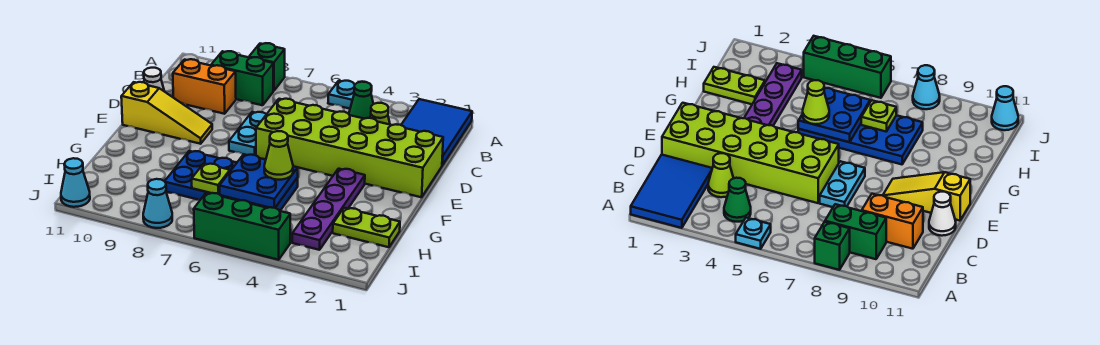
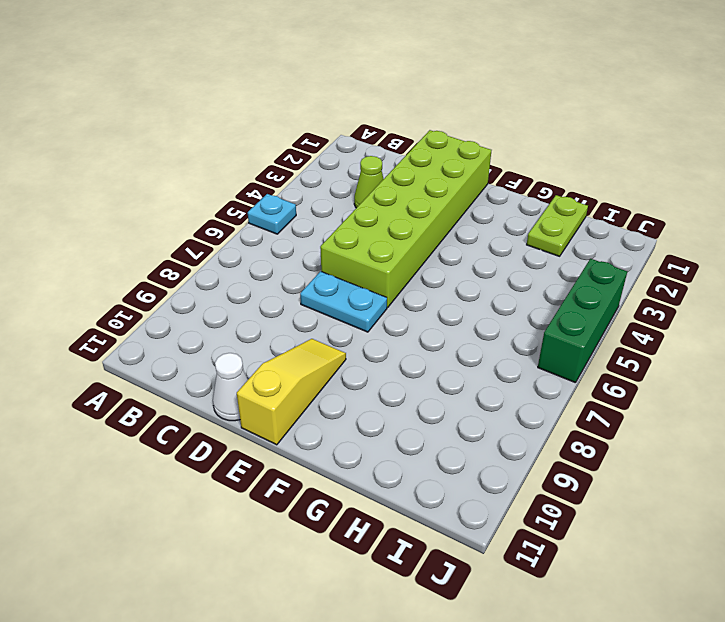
none -> blue tile A1:C2 level 1
none -> green brick A8 level 1
none -> green cone B4 level 1

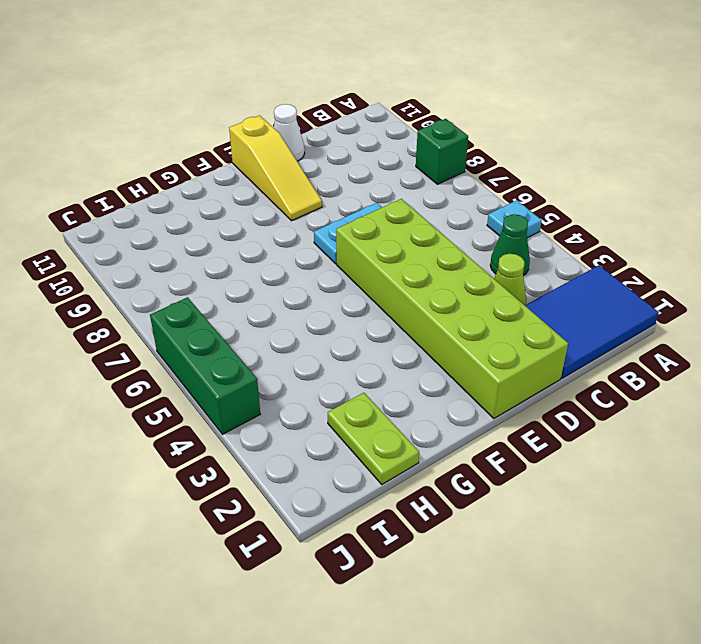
none -> green brick B8:B9 level 1
none -> orange brick C9:C10 level 1
none -> purple plate F3:I3 level 1

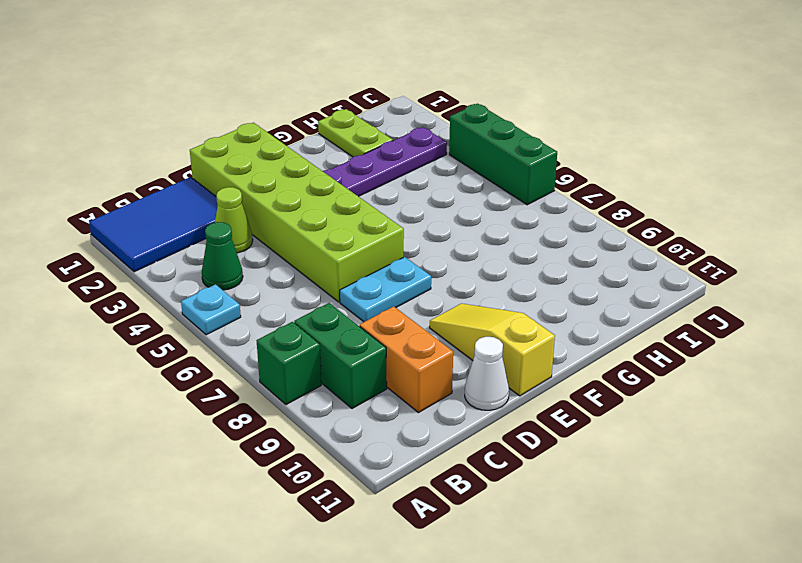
none -> blue plate G5:H8 level 1
none -> cyan cone J8 level 1
none -> cyan cone J11 level 1

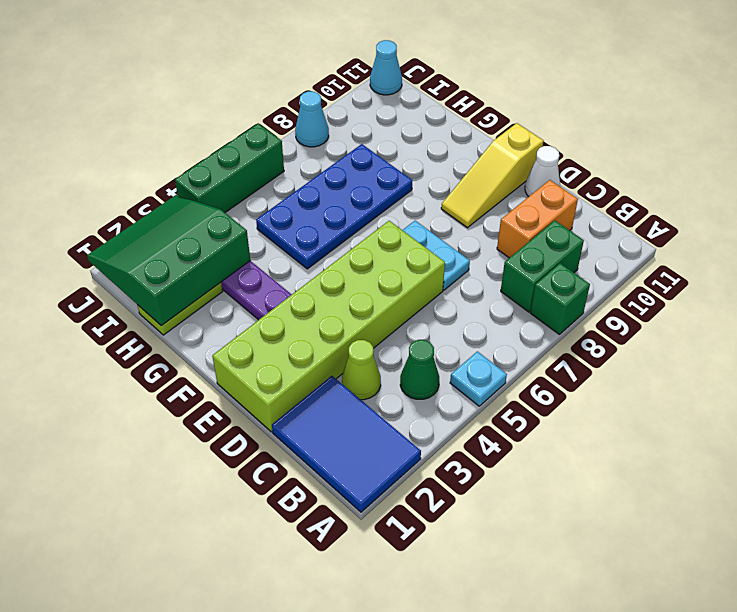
green slope H1:J3 level 2 top H -> none
none -> blue plate G5:H6 level 2
none -> lime plate H7 level 2
none -> lime cone G5 level 3

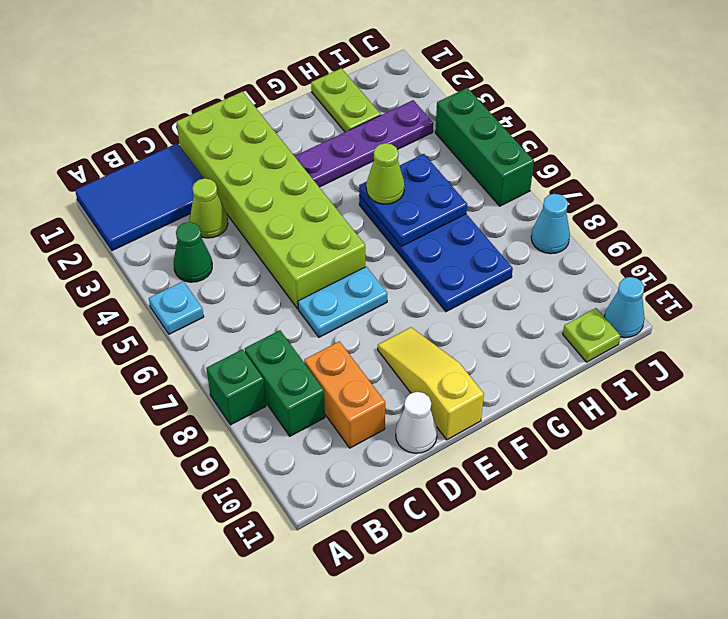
lime plate I11 level 1 -> lime plate H7 level 2

